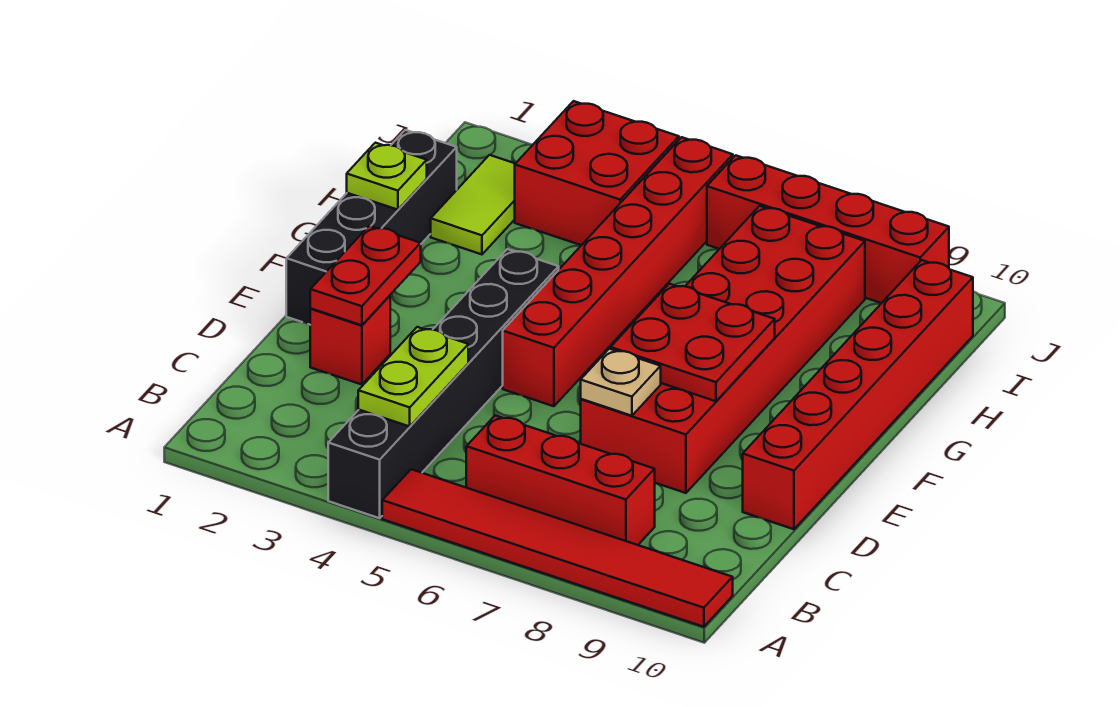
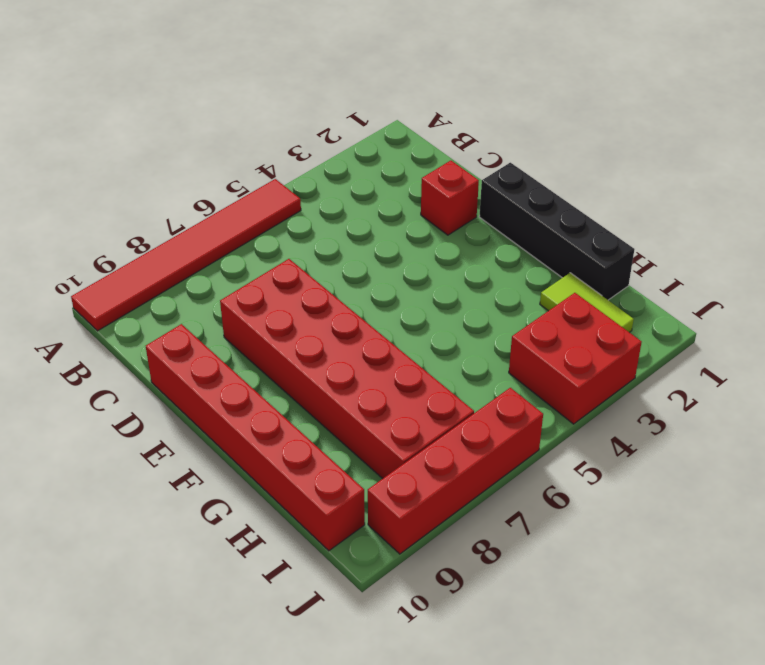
none -> black brick A4:F4 level 1
none -> red brick B6:B8 level 1
none -> red brick E5:J5 level 1

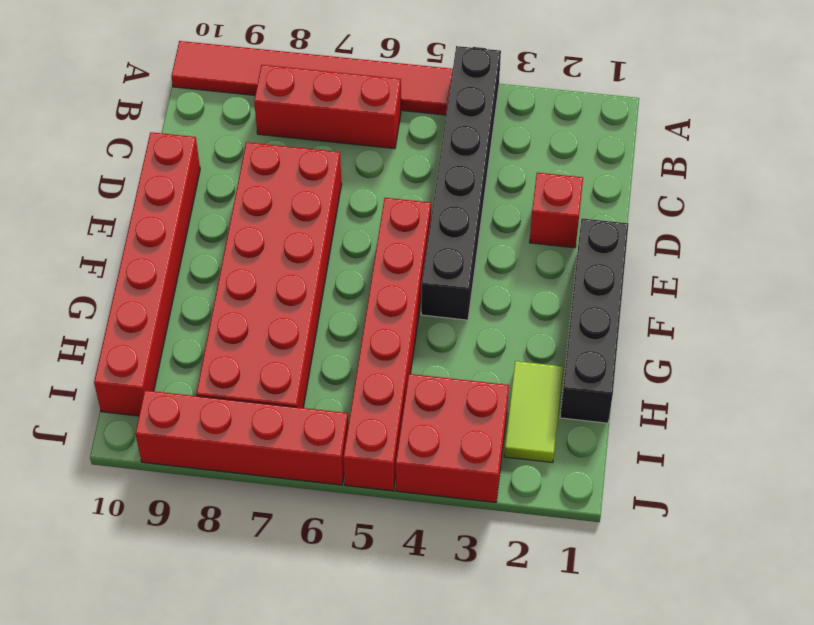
none -> lime plate B4:C4 level 2
none -> red plate D2:E2 level 2
none -> tan plate D7 level 2

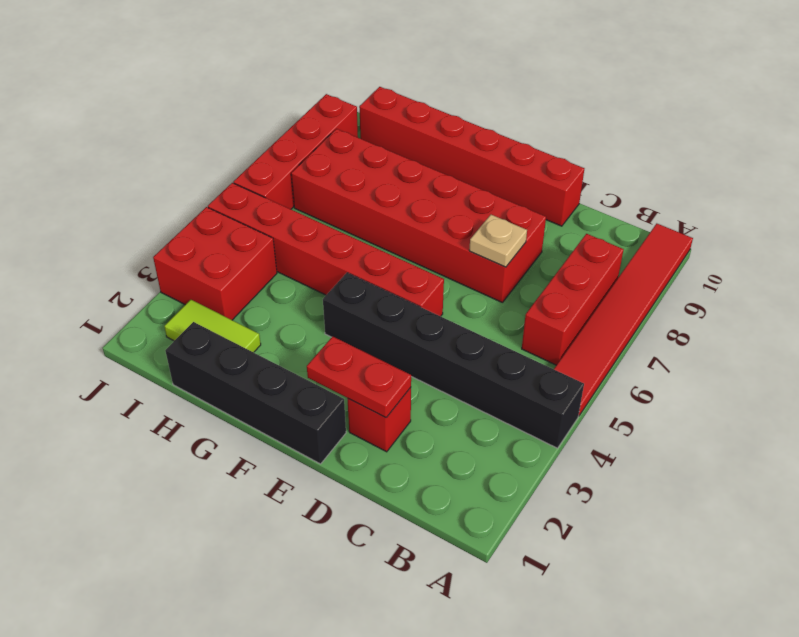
none -> lime plate B4:C4 level 2
none -> red plate E7:F8 level 2
none -> lime plate G1 level 2

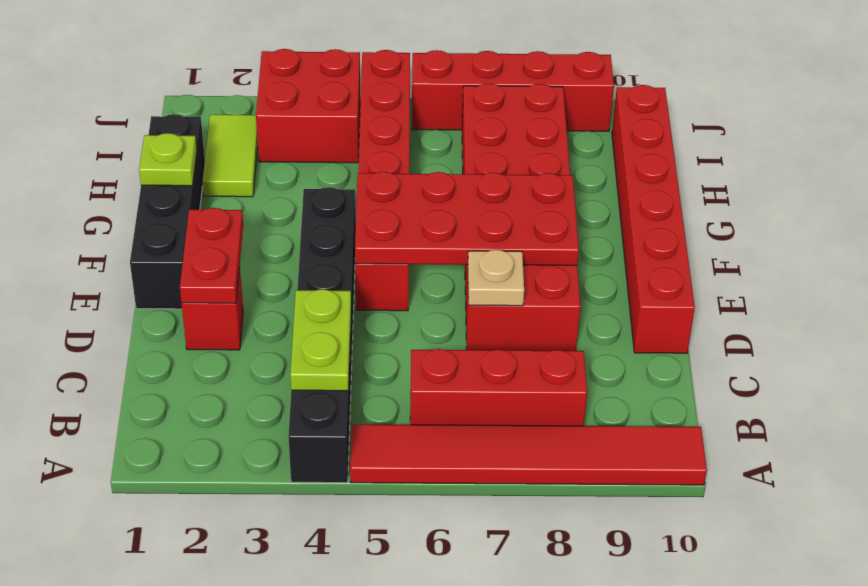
red plate E5:F8 level 2 -> red plate E7:F8 level 2

